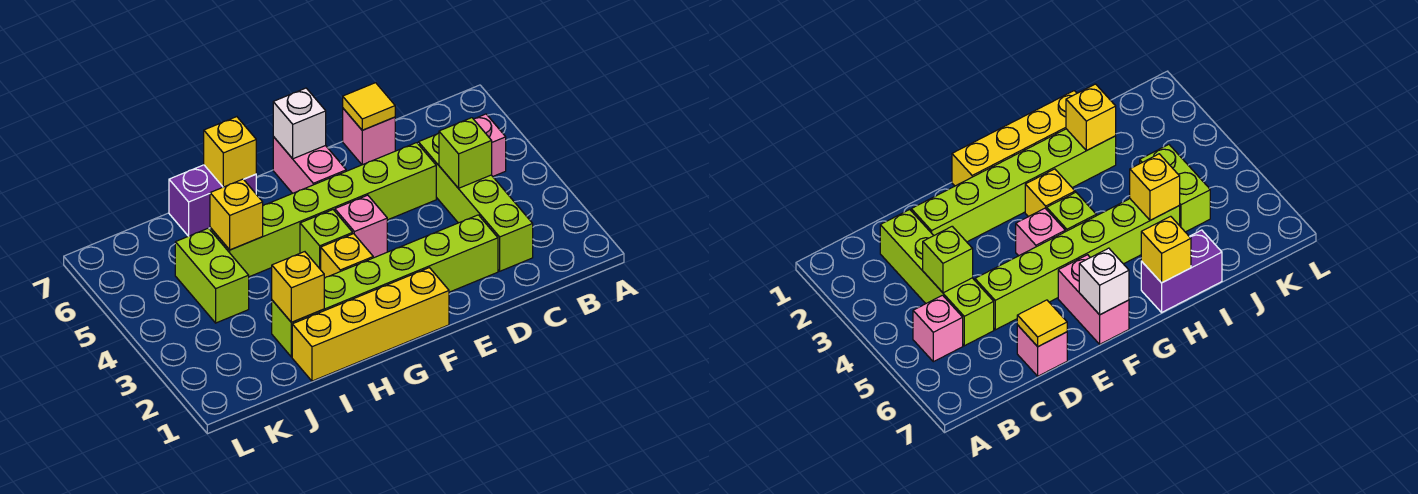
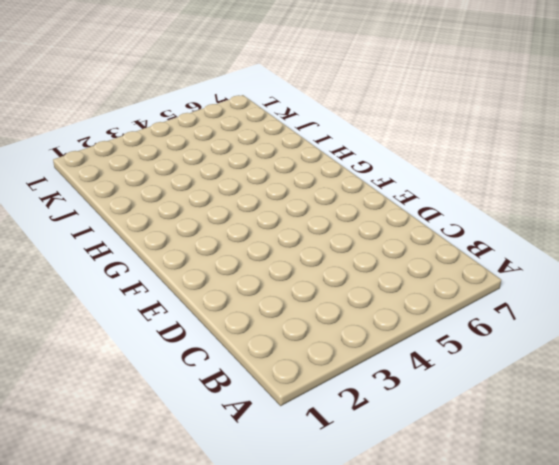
none -> pink brick B5 level 1
none -> lime brick C2:C5 level 1
none -> lime brick D2:I2 level 1

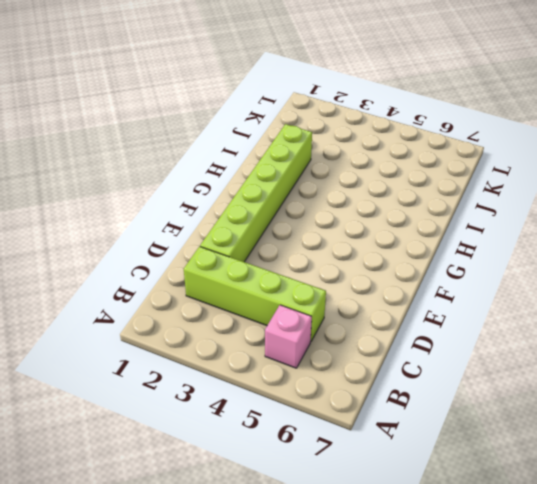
none -> lime brick D5:I5 level 1
none -> pink brick D7 level 1
none -> yellow brick F1:I1 level 1

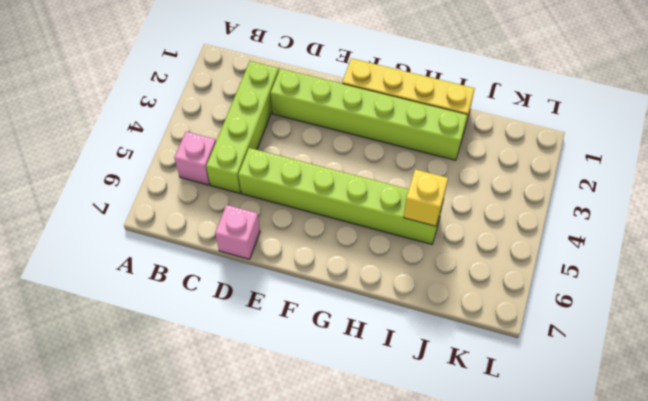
none -> pink brick F4 level 1
none -> pink brick F6:F7 level 1
none -> yellow brick G3 level 1

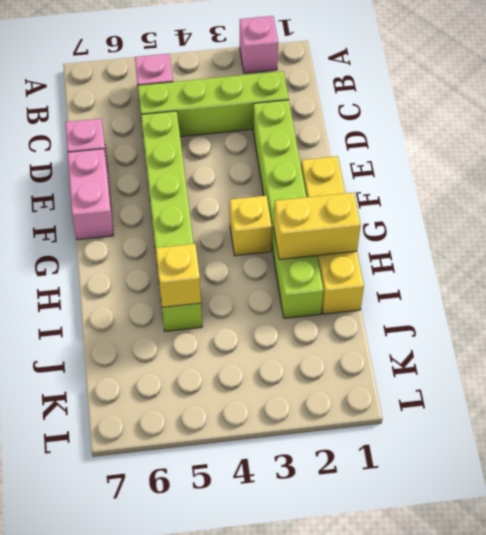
pink brick A2 level 1 -> pink brick F4 level 1
pink brick E7:F7 level 1 -> pink brick F6:F7 level 1
yellow brick H1:H2 level 2 -> none
none -> lime brick G4 level 1
none -> purple brick H7:I7 level 1
none -> lime brick J4:J5 level 1

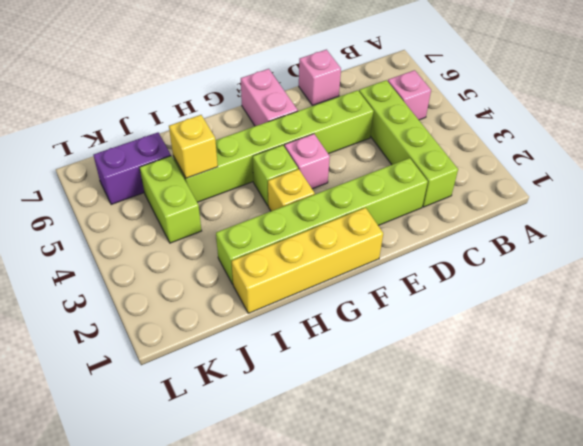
purple brick J6:K6 level 1 -> purple brick H7:I7 level 1
none -> lime brick C4 level 2
none -> yellow tile D7 level 2
none -> white brick F7 level 2

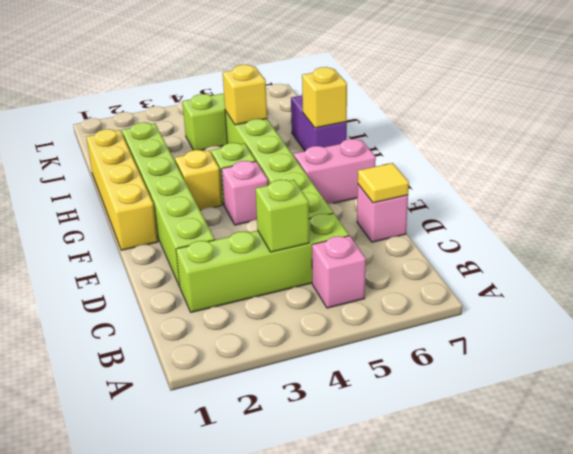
none -> white brick F7 level 2
none -> yellow brick I2 level 2

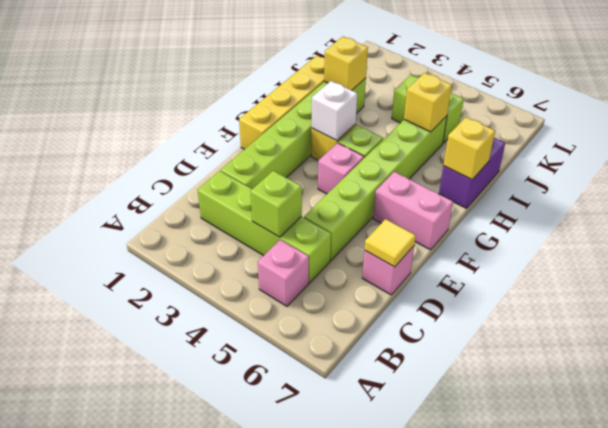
white brick G3 level 2 -> white brick F7 level 2

